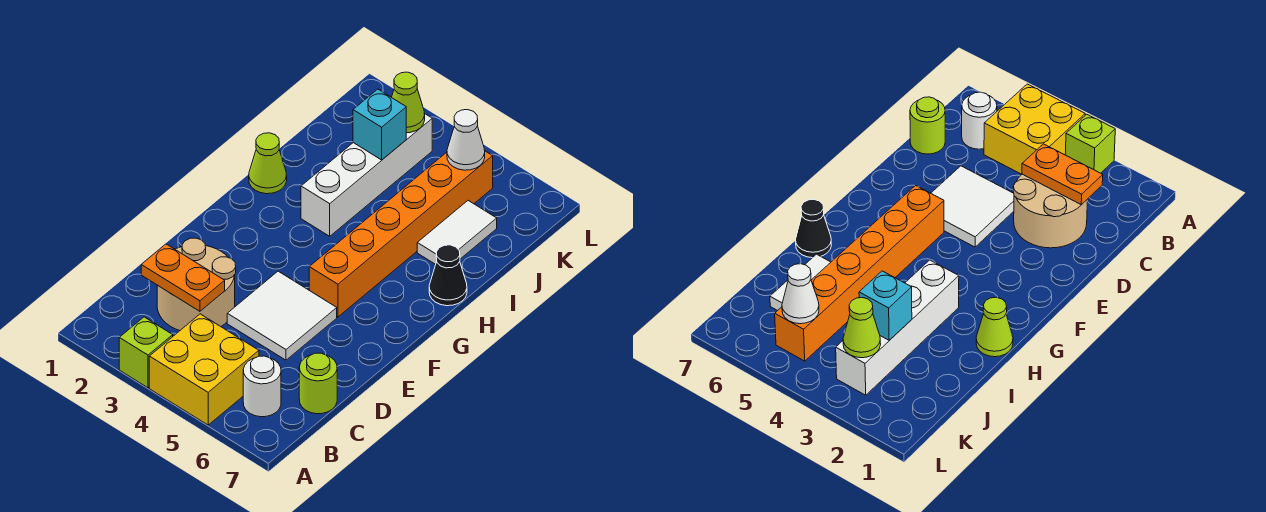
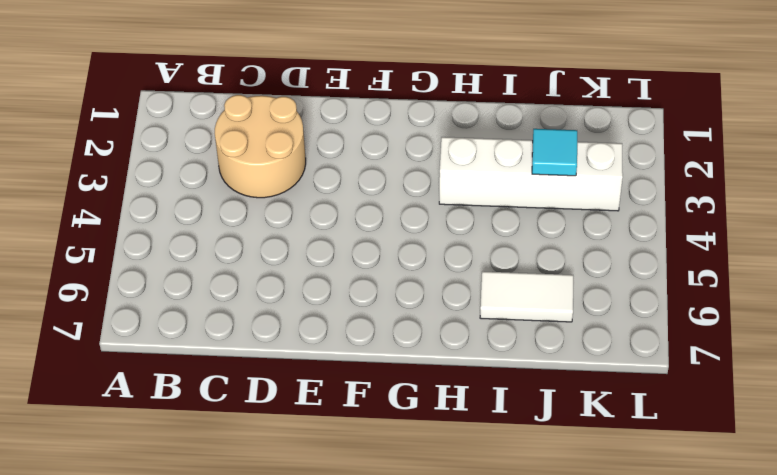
cyan tile J3 level 2 -> cyan brick J3 level 2
none -> lime brick A3 level 1
none -> yellow brick A4:B5 level 1
none -> white round brick B6 level 1

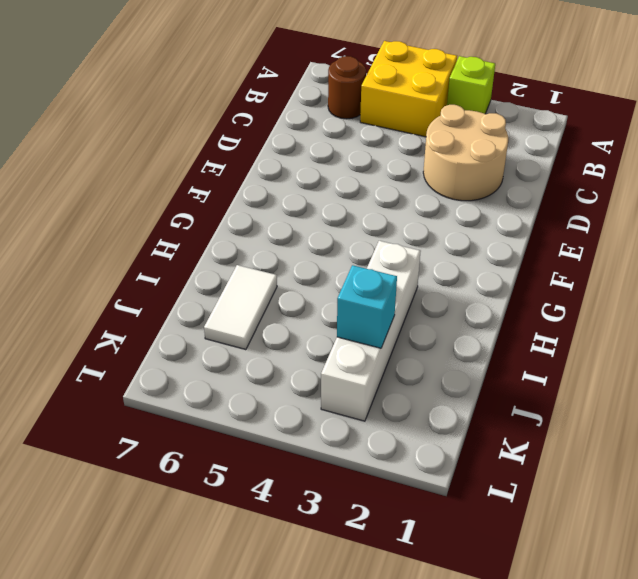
brown round brick B6 level 1 -> white round brick B6 level 1
none -> lime round brick C7 level 1
none -> white tile D4:E5 level 1
none -> orange brick F5:K5 level 1

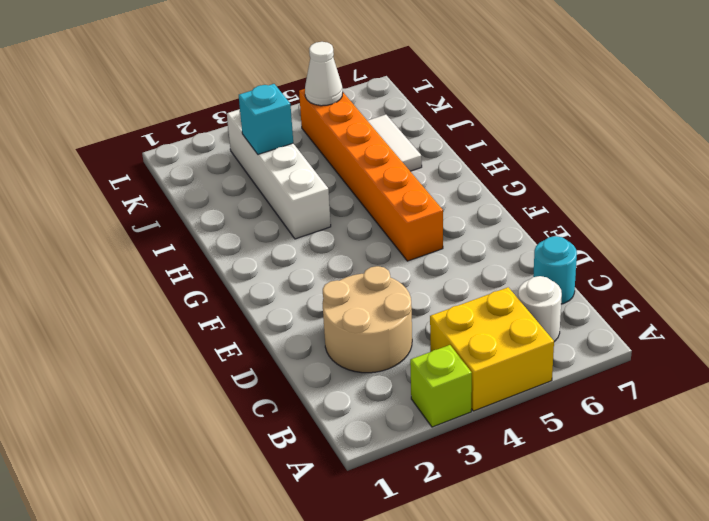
cyan round brick C7 level 1 -> lime round brick C7 level 1
none -> white tile D4:E5 level 1
none -> lime cone H1 level 1
none -> black cone H7 level 1

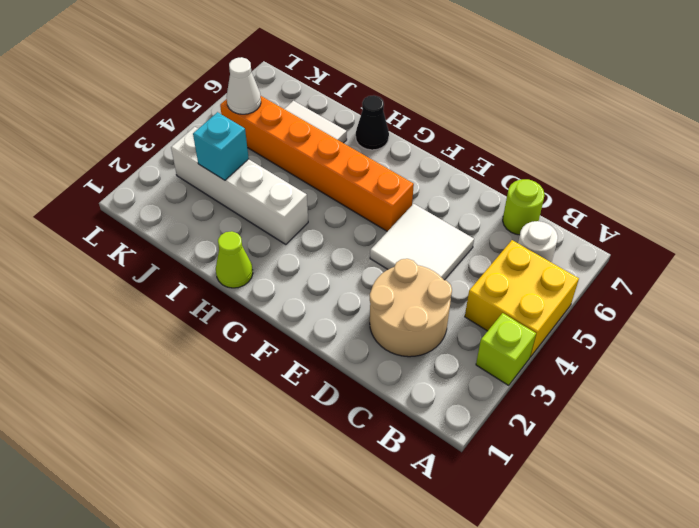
none -> orange plate C2:C3 level 2
none -> lime cone K3 level 2

